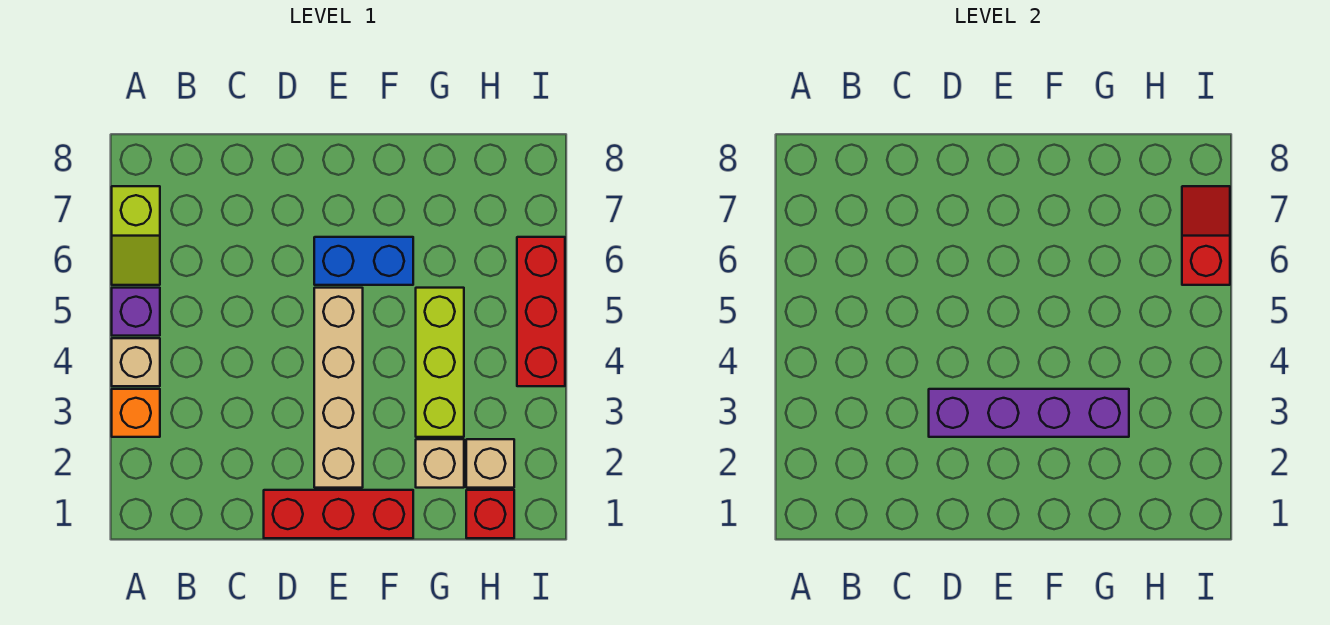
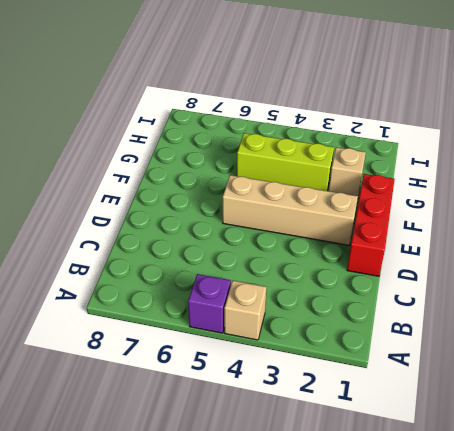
none -> orange brick A3 level 1
none -> lime slope A6:A7 level 1 top 7
none -> blue brick E6:F6 level 1

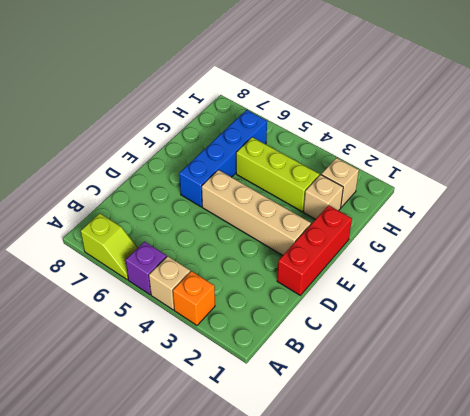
blue brick E6:H6 level 1 -> blue brick E6:F6 level 1
none -> red brick H1 level 1
none -> red brick I4:I6 level 1
none -> purple brick D3:G3 level 2

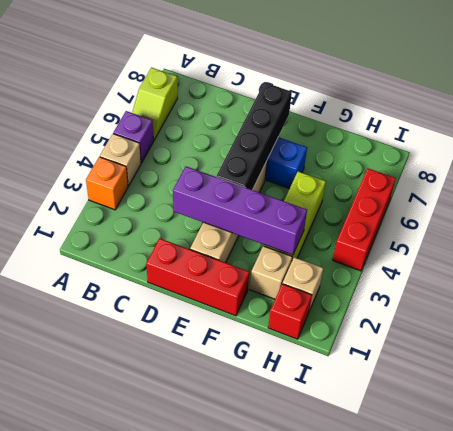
black brick E4:E7 level 2 -> none
none -> red slope I6:I7 level 2 top 6

